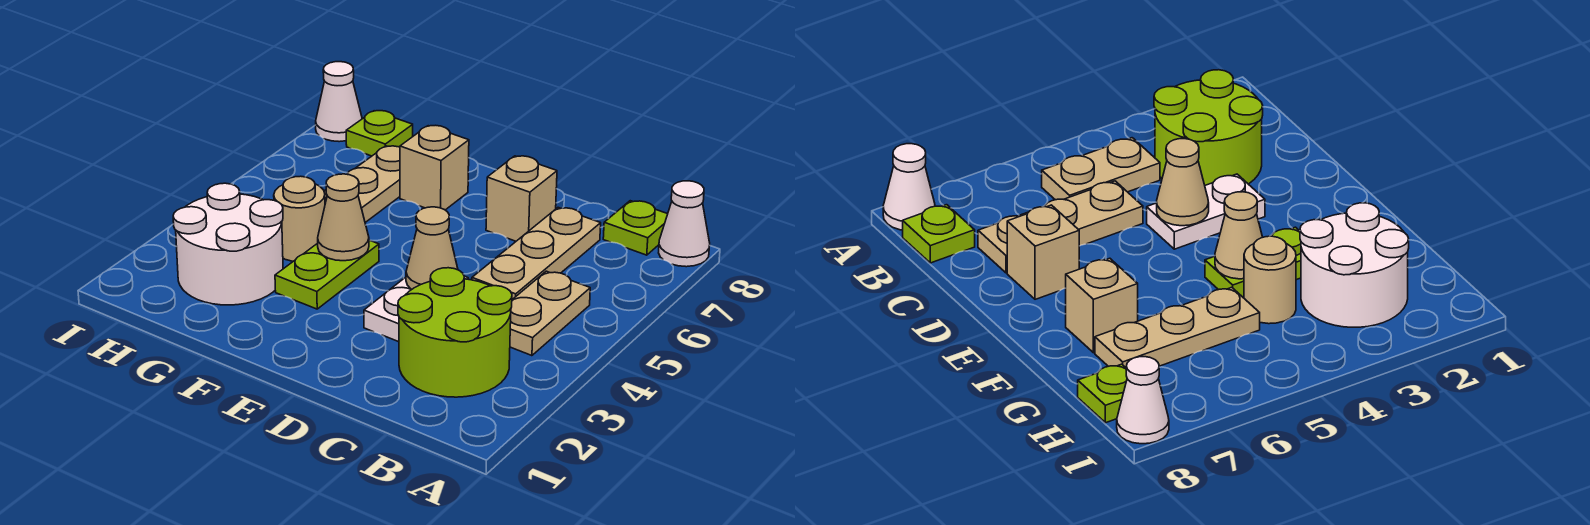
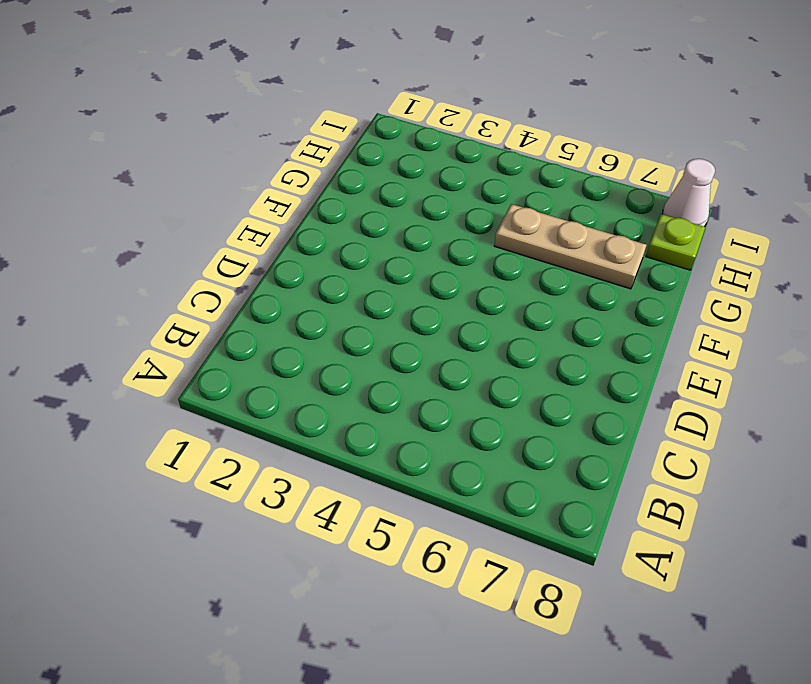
none -> white cone A8 level 1
none -> lime round brick B2:C3 level 1
none -> tan plate B4:B5 level 1

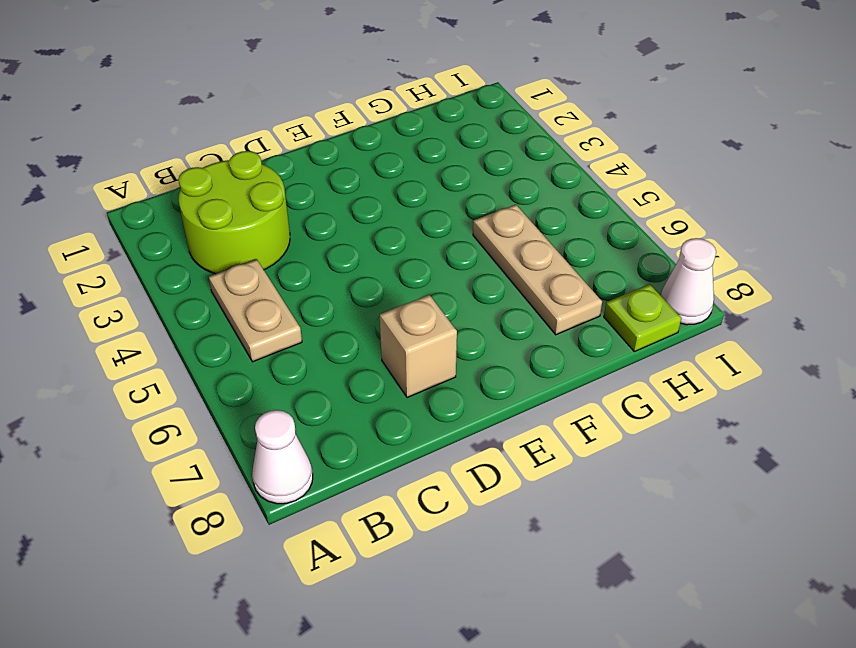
none -> lime plate B8 level 1
none -> tan plate C5:C7 level 1
none -> white plate D3:D4 level 1

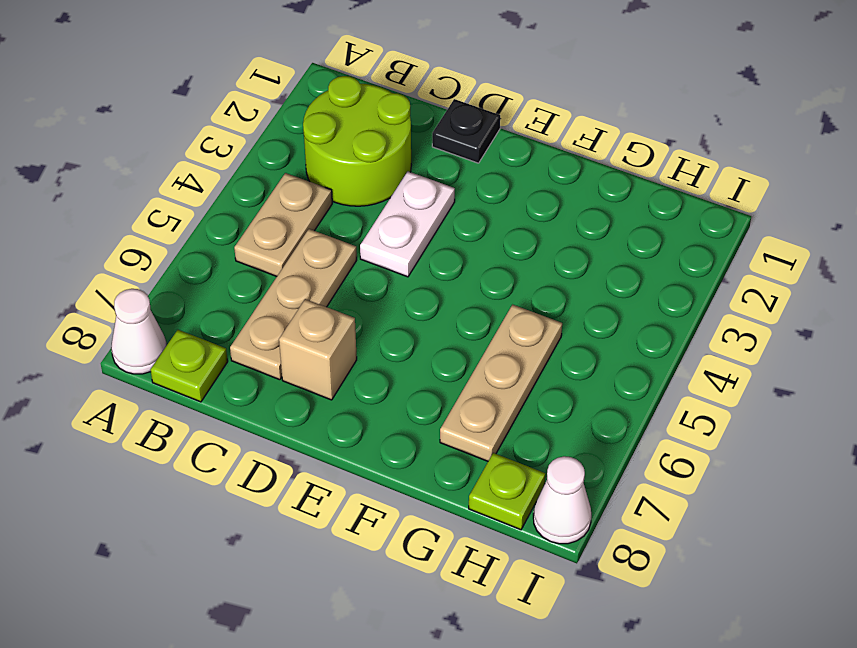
black plate D1 level 1 -> none
none -> lime plate F3:F4 level 1
none -> tan brick F7 level 1
none -> white round brick G2:H3 level 1

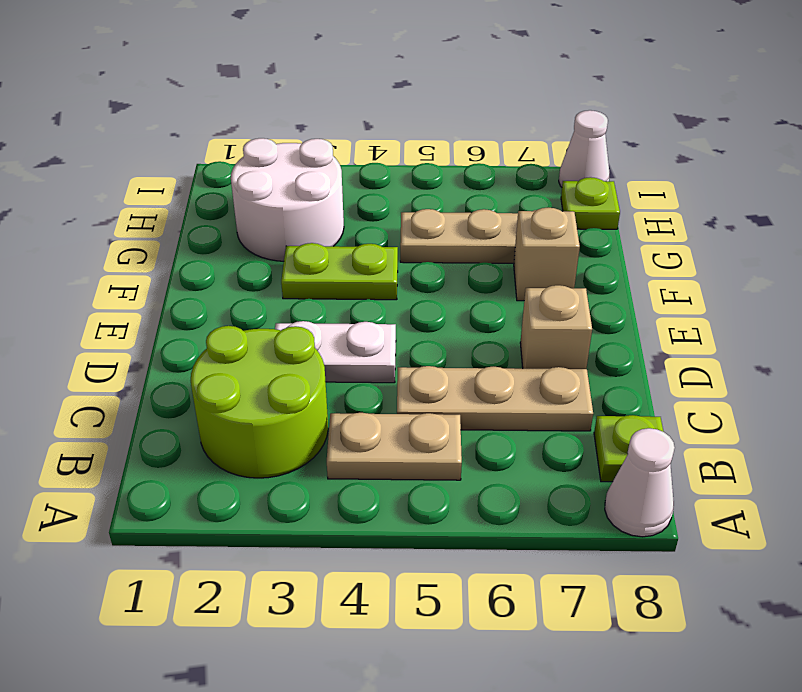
none -> tan round brick G4 level 1
none -> tan cone D4 level 2
none -> tan cone F4 level 2

